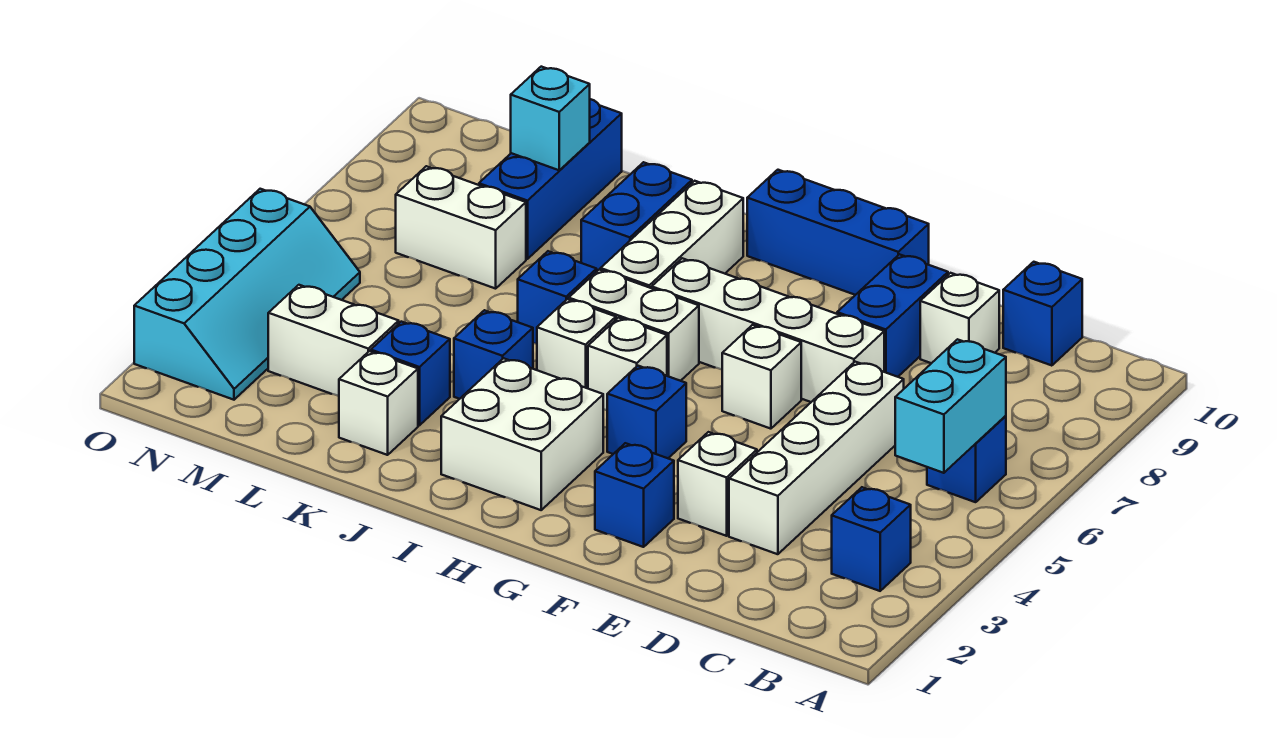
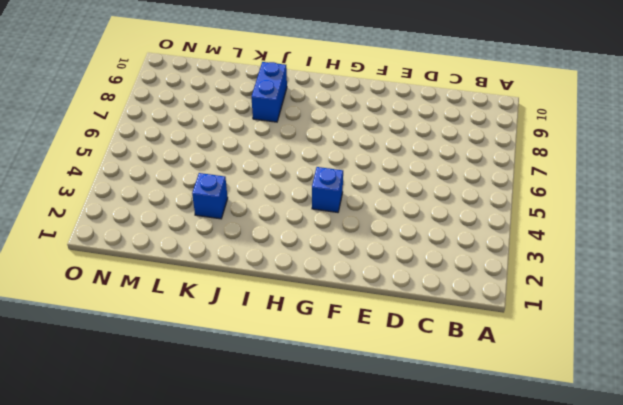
none -> blue brick B3 level 1
none -> blue brick B6 level 1
none -> blue brick C10 level 1

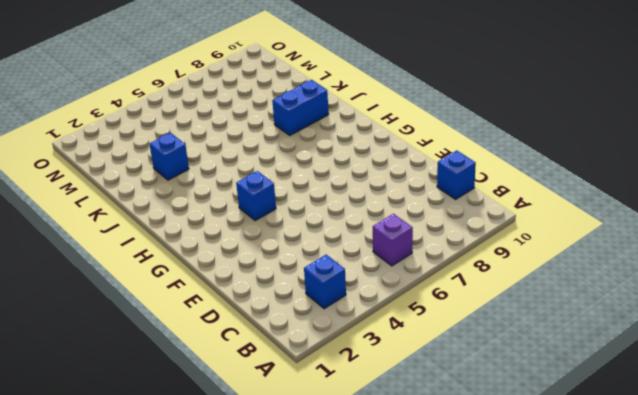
purple brick B6 level 1 -> blue brick B6 level 1
none -> white brick D3:D6 level 1
none -> white brick D9 level 1
none -> white brick E3 level 1

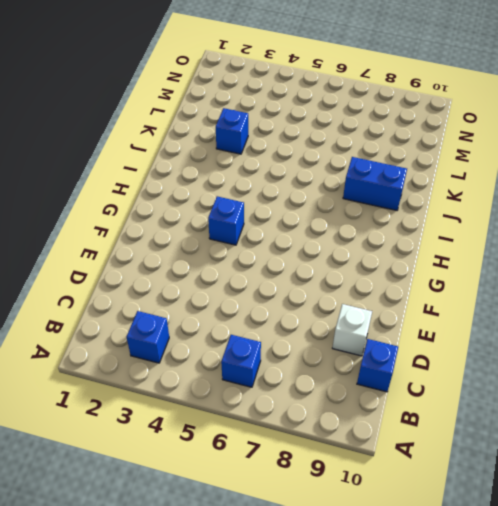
none -> white brick D3:D6 level 1
none -> white brick E3 level 1
none -> white brick E7:H7 level 1

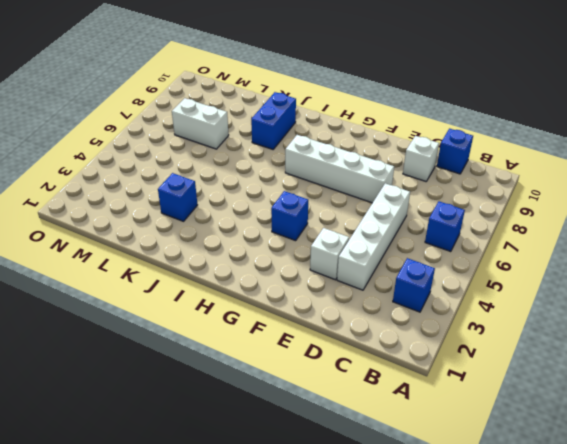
none -> blue brick E8:E9 level 1
none -> blue brick F2 level 1
none -> white brick F6 level 1

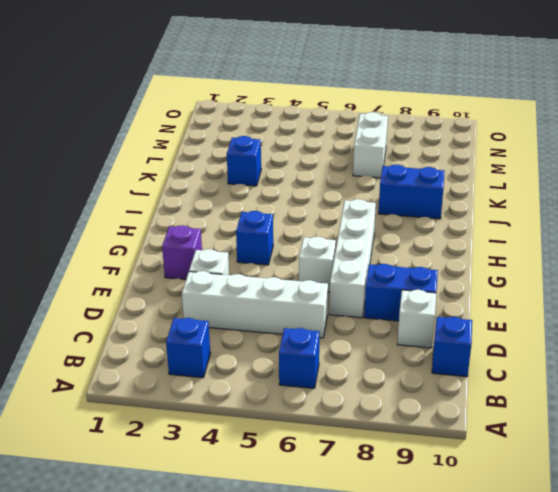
purple brick F2 level 1 -> blue brick F2 level 1
none -> blue brick F10:H10 level 1
none -> white brick H2:I3 level 1
none -> white brick H5 level 1

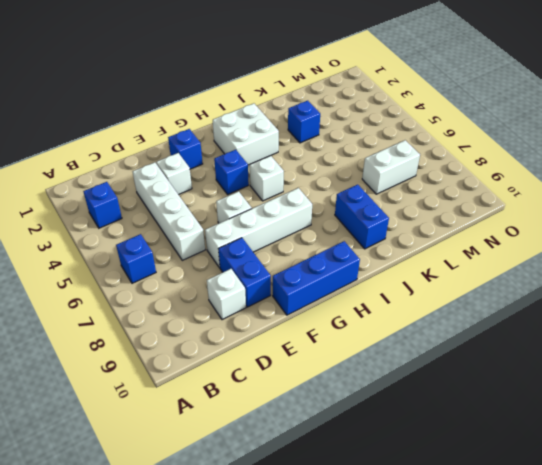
none -> blue brick C10 level 1
none -> white brick H6:I6 level 1
none -> white brick I5 level 1

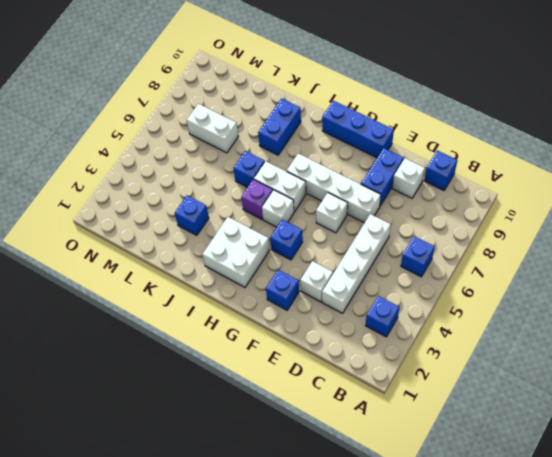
purple brick I5 level 1 -> white brick I5 level 1
none -> white brick I7:I9 level 1
none -> blue brick J4 level 1
none -> white brick K2 level 1

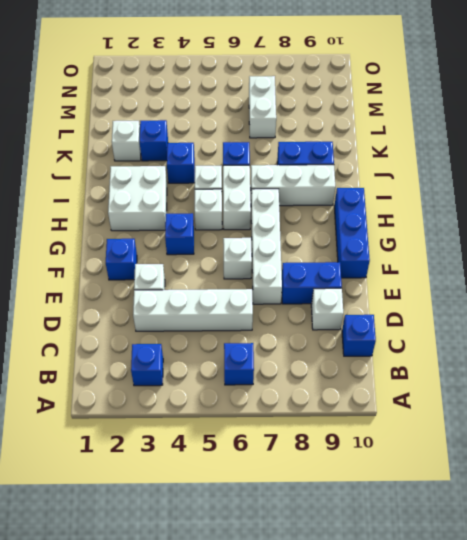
none -> white brick L3:M3 level 1
none -> blue brick L8:L10 level 1
none -> cyan slope N2:O5 level 1 top O

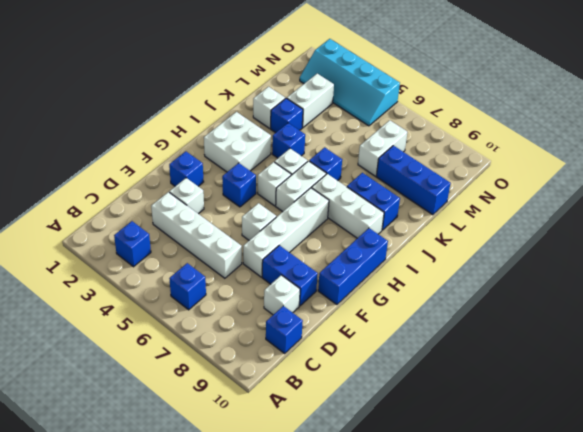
none -> cyan brick B5:B6 level 2
none -> cyan brick L9 level 2

